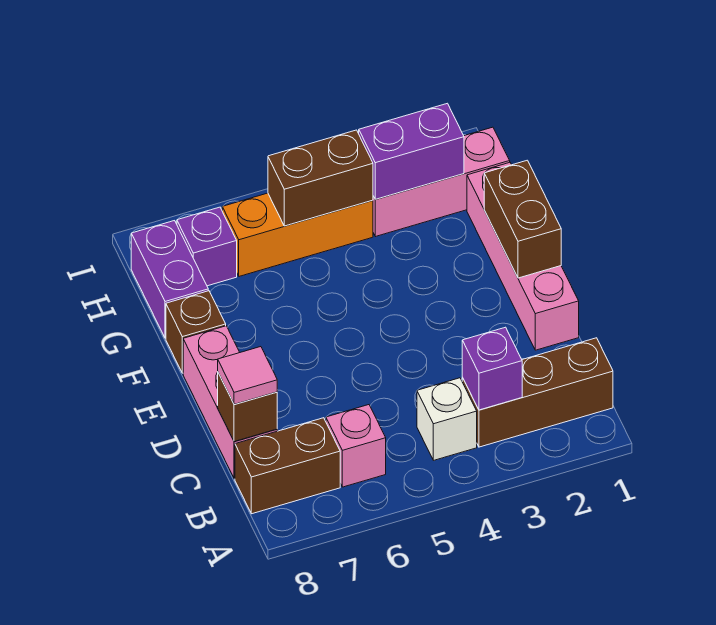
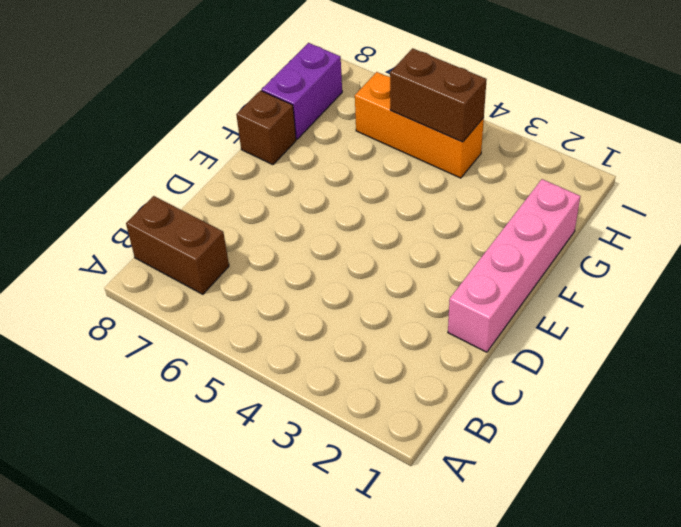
none -> brown brick B1:B3 level 1
none -> white brick B4 level 1
none -> pink brick B6 level 1

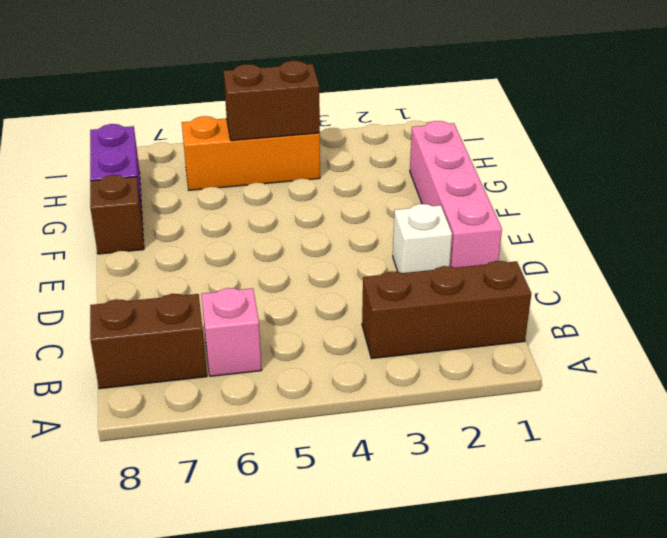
white brick D2 level 1 -> white brick B4 level 1
none -> pink brick C8:E8 level 1
none -> pink brick H1:H3 level 1
none -> purple brick H7 level 1

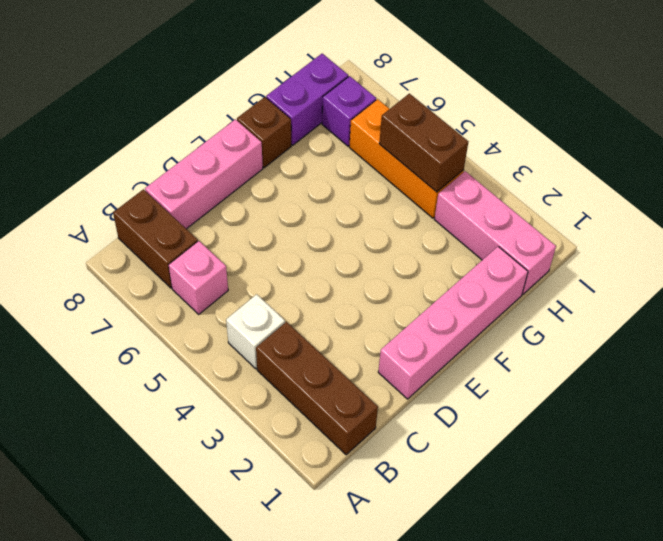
none -> purple brick B3 level 2
none -> brown brick C8 level 2
none -> brown brick E1:F1 level 2

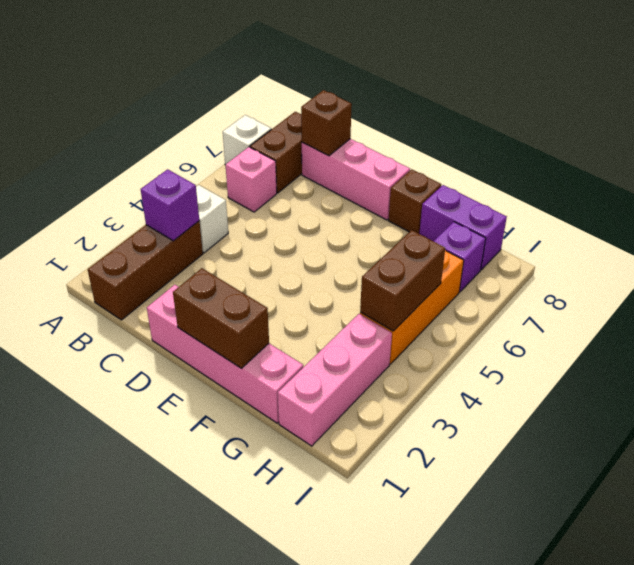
white brick A7 level 1 -> none
none -> purple brick H2:H3 level 2
none -> pink tile C8 level 3

